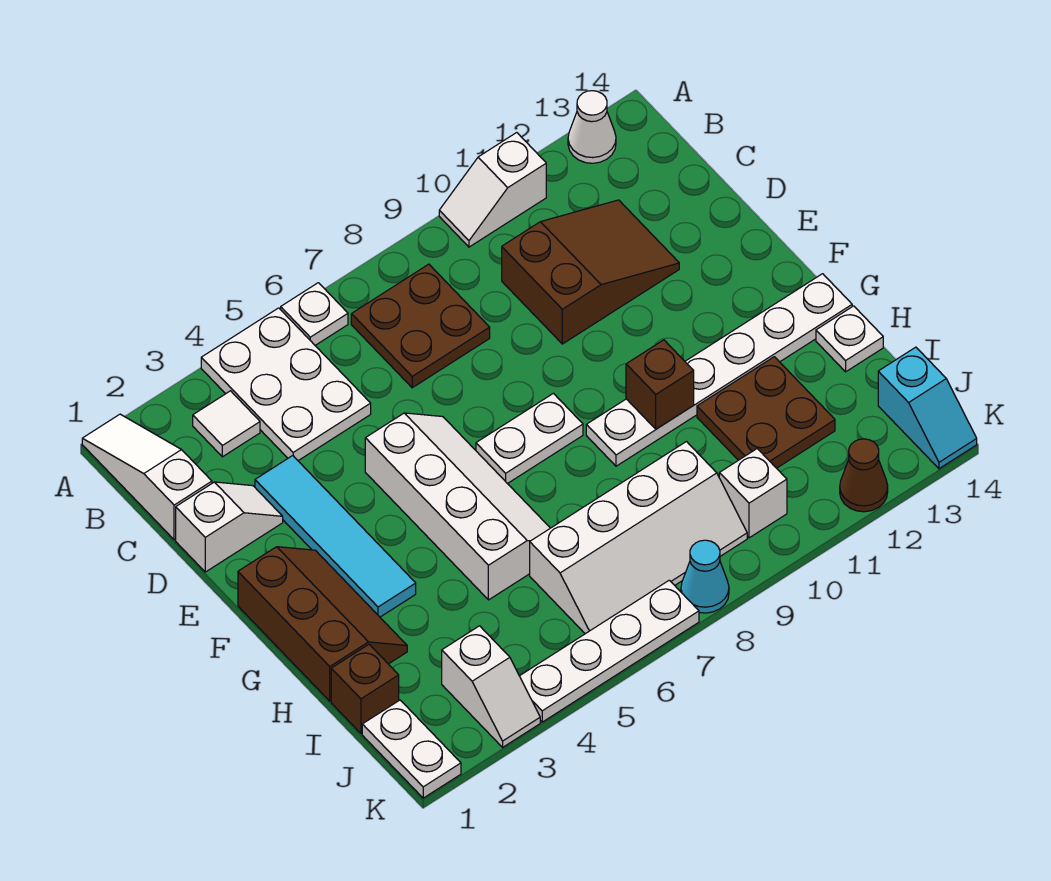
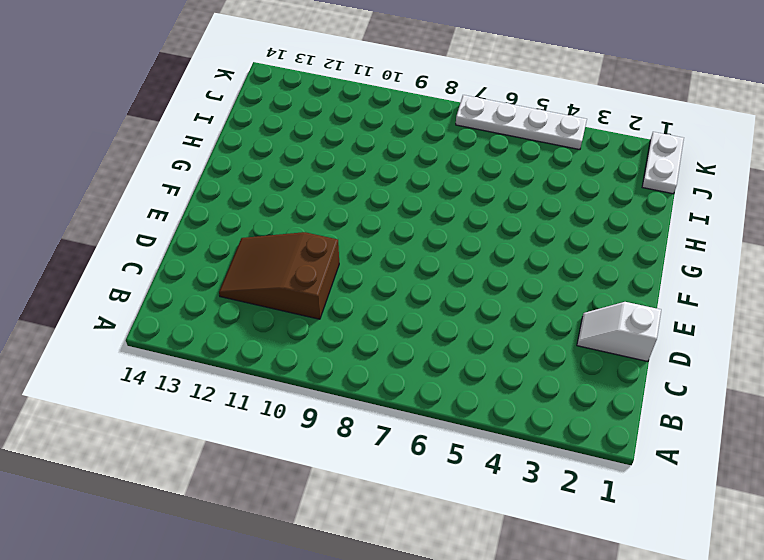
none -> white slope A1:C1 level 1 top C
none -> white plate A4:C5 level 1
none -> white plate A6 level 1

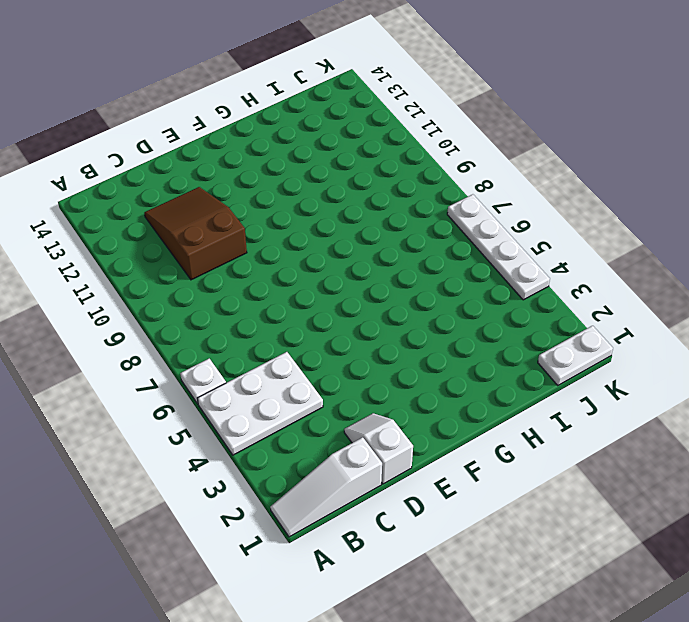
none -> white slope A10:A11 level 1 top 11
none -> white cone A13 level 1
none -> white tile B3 level 1

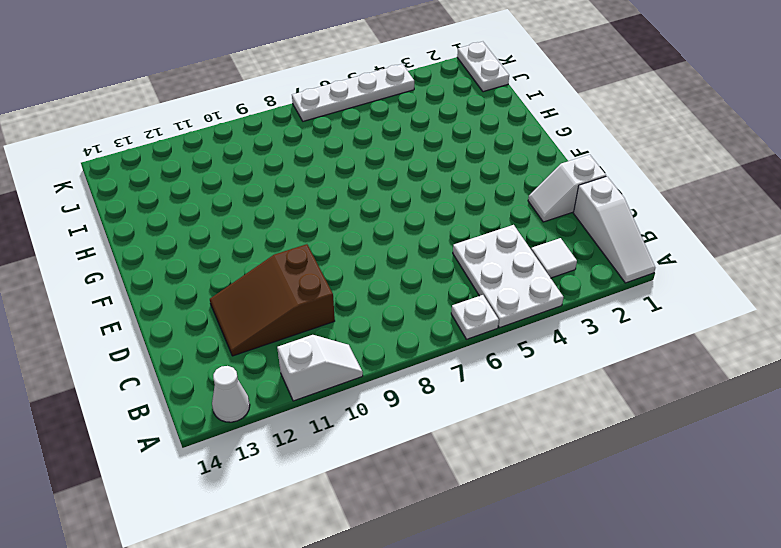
none -> brown plate B7:C8 level 1
none -> cyan tile D3:G3 level 1
none -> white slope E5:H6 level 1 top 5

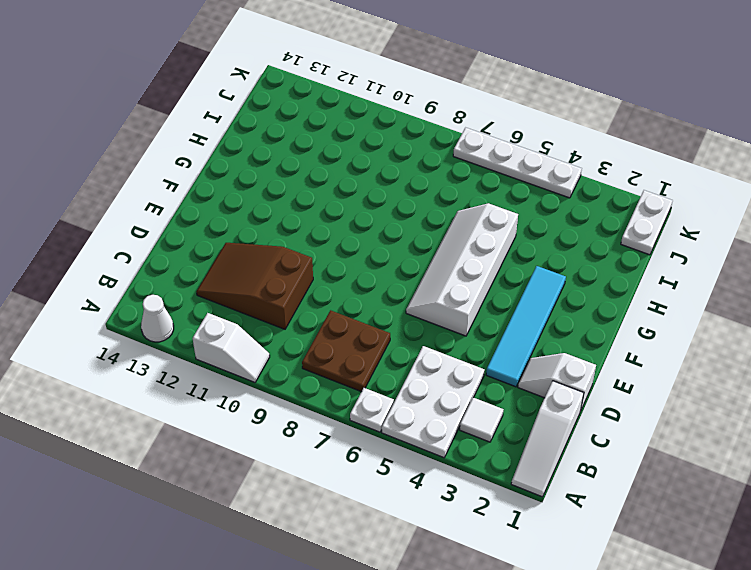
none -> brown slope F1:H2 level 1 top 1
none -> white plate F7:F8 level 1
none -> white plate G9:G14 level 1

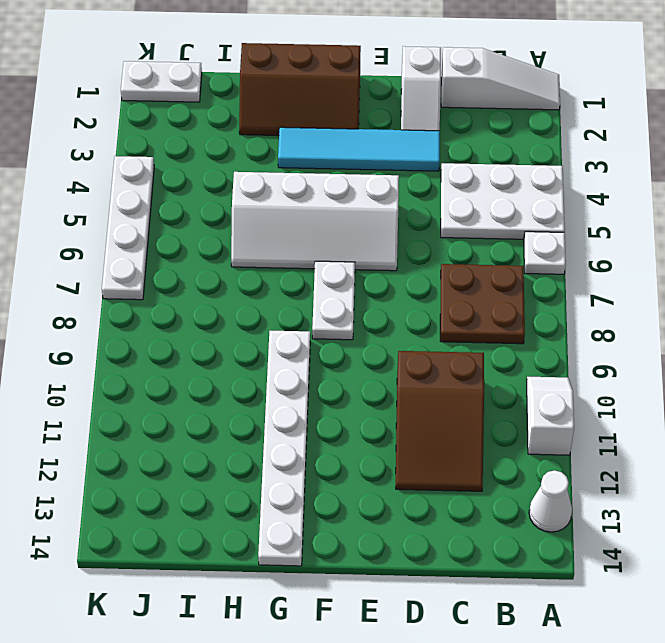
none -> white tile B3 level 1
none -> brown plate H11:I12 level 1
none -> white plate H14 level 1

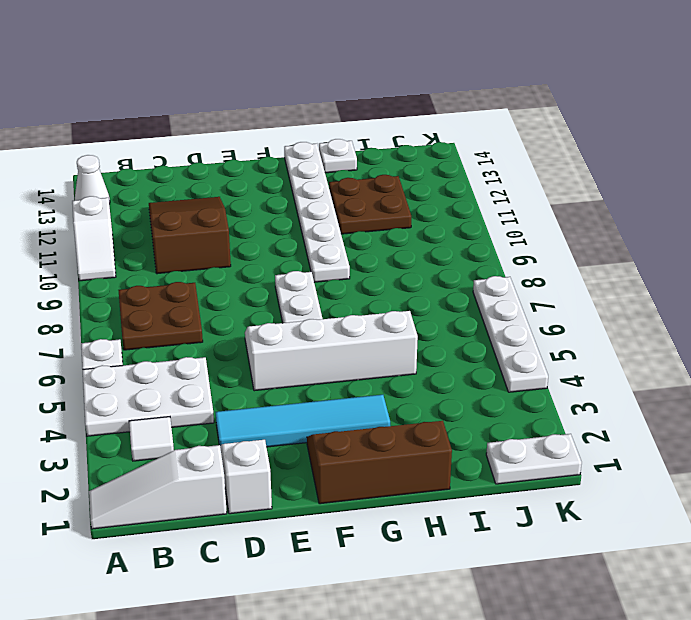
none -> brown brick I1 level 1
none -> white slope I6:J9 level 1 top I
none -> white slope J3:K3 level 1 top J

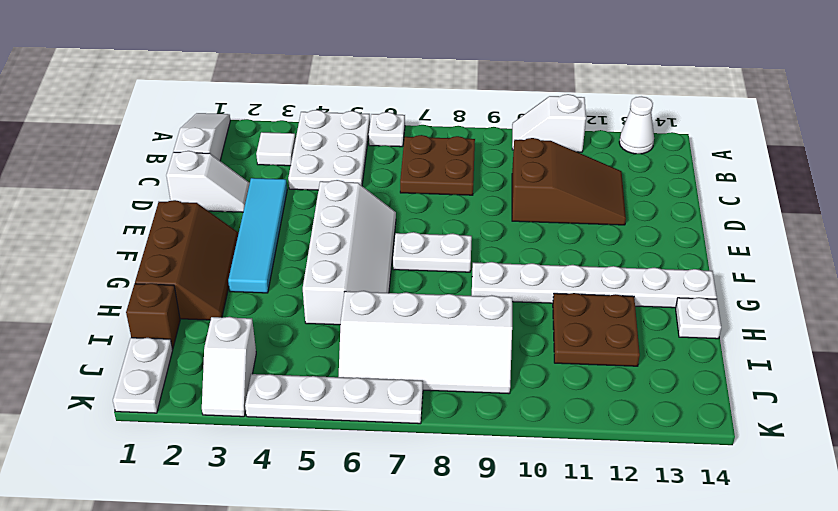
none -> white brick J10 level 1
none -> cyan slope J14:K14 level 1 top J
none -> cyan cone K8 level 1

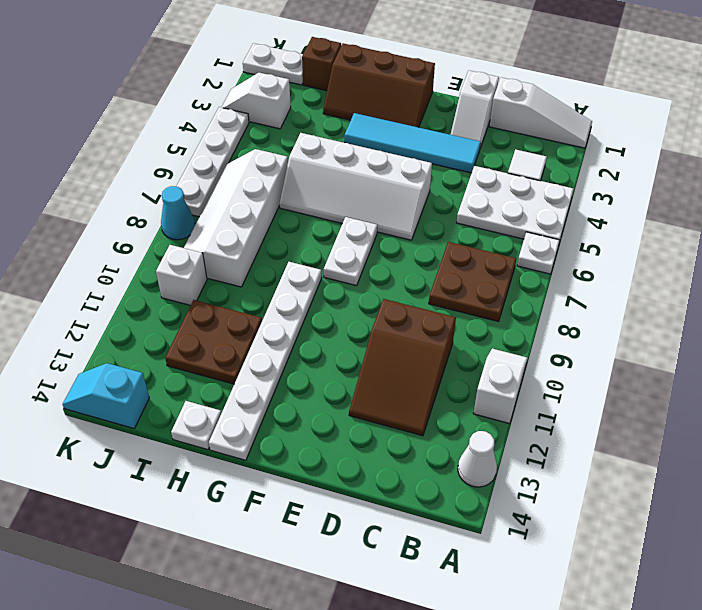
none -> brown cone K12 level 1
none -> brown brick G10 level 2

